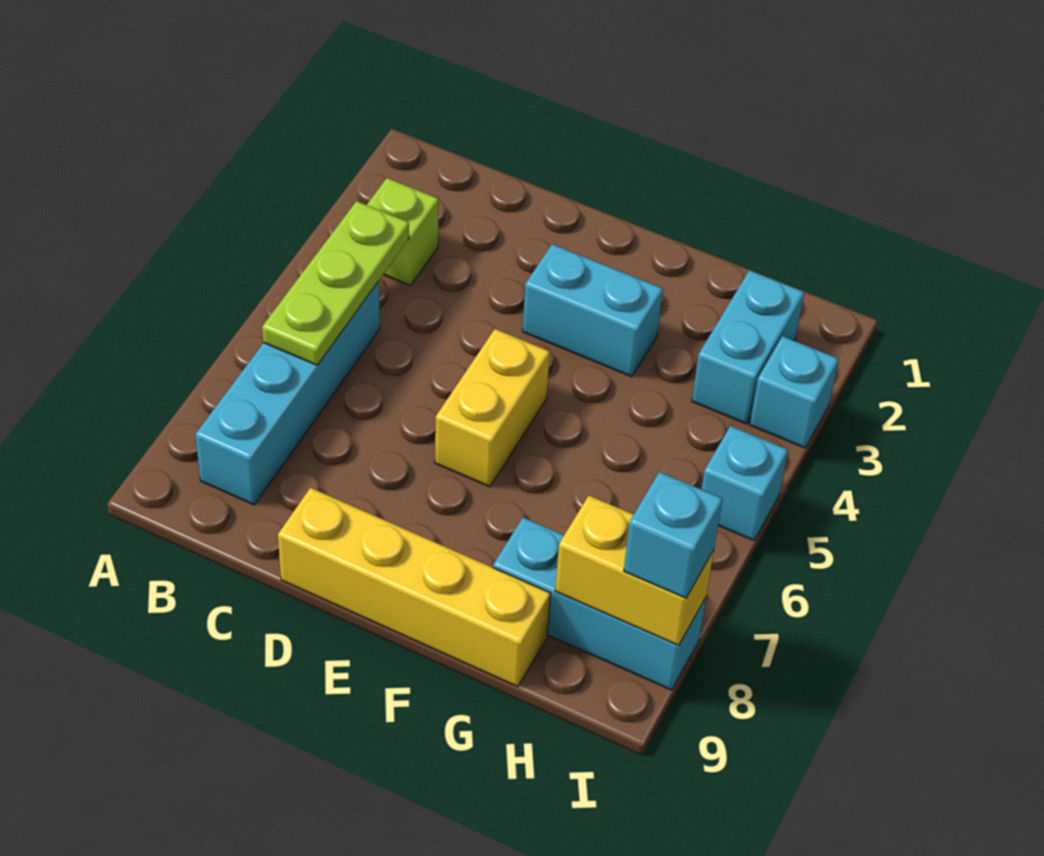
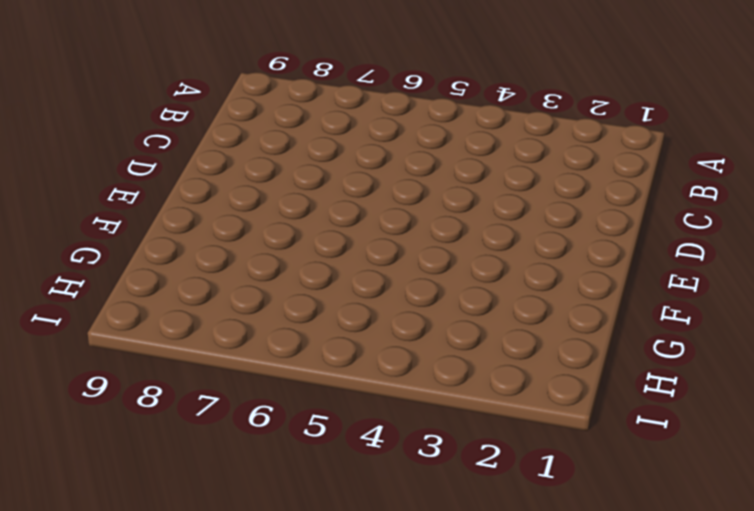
none -> lime brick B3 level 1
none -> cyan brick B5:B8 level 1
none -> yellow brick D9:G9 level 1

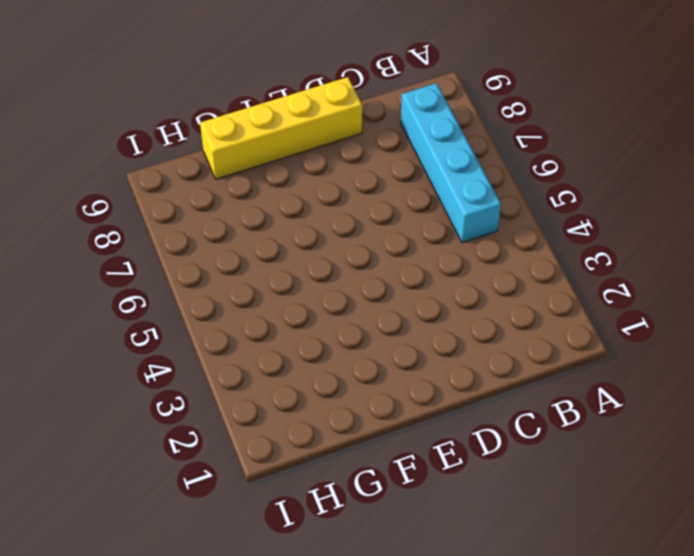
none -> lime brick B3 level 1
none -> cyan brick E3:F3 level 1
none -> yellow brick E5:E6 level 1

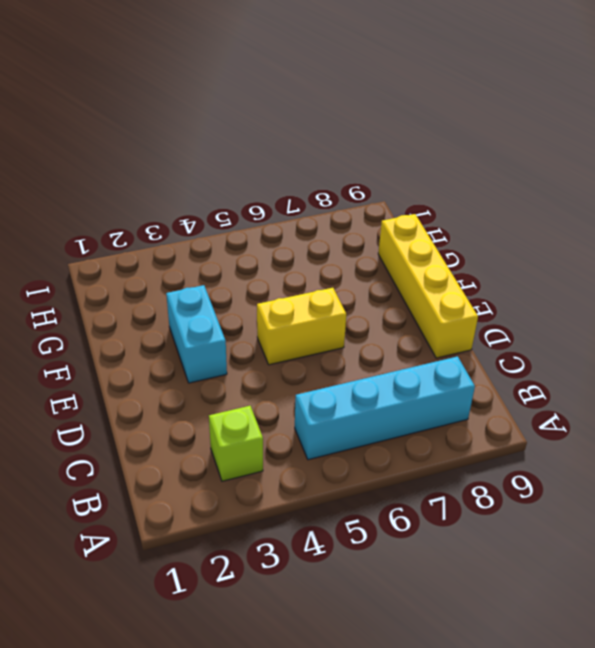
none -> cyan brick G8:I8 level 1
none -> cyan brick H2:H3 level 1
none -> cyan brick I3 level 1

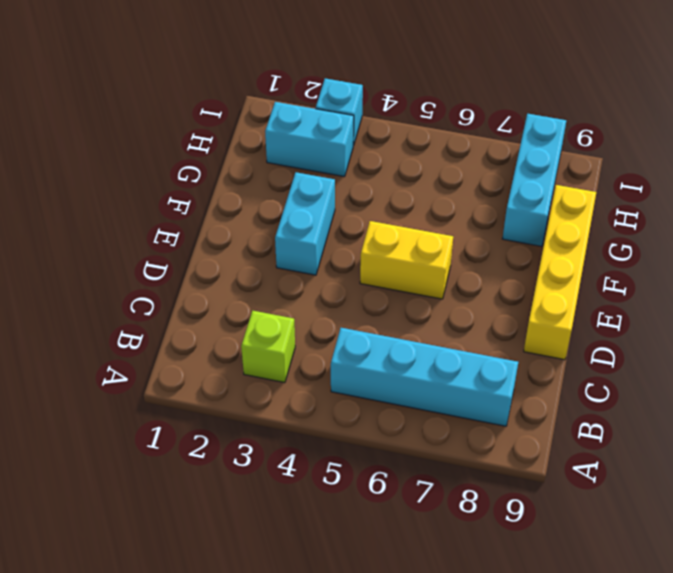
none -> cyan brick I5 level 1
none -> lime plate B4:B6 level 2
none -> yellow brick H8:I8 level 2

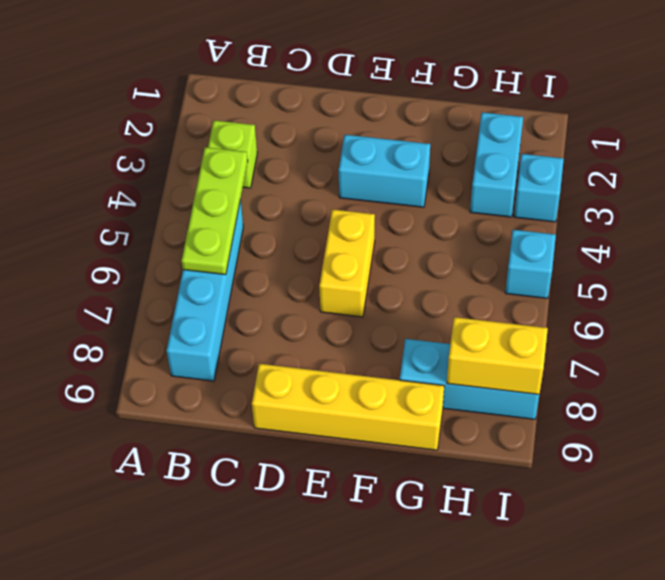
none -> cyan brick I8 level 3

